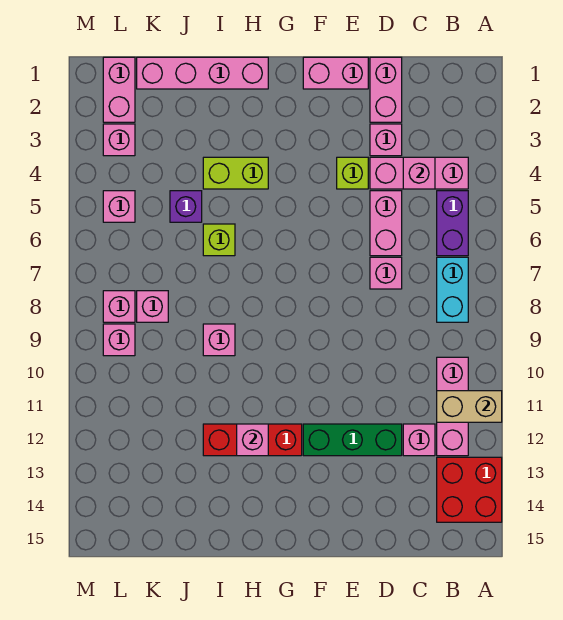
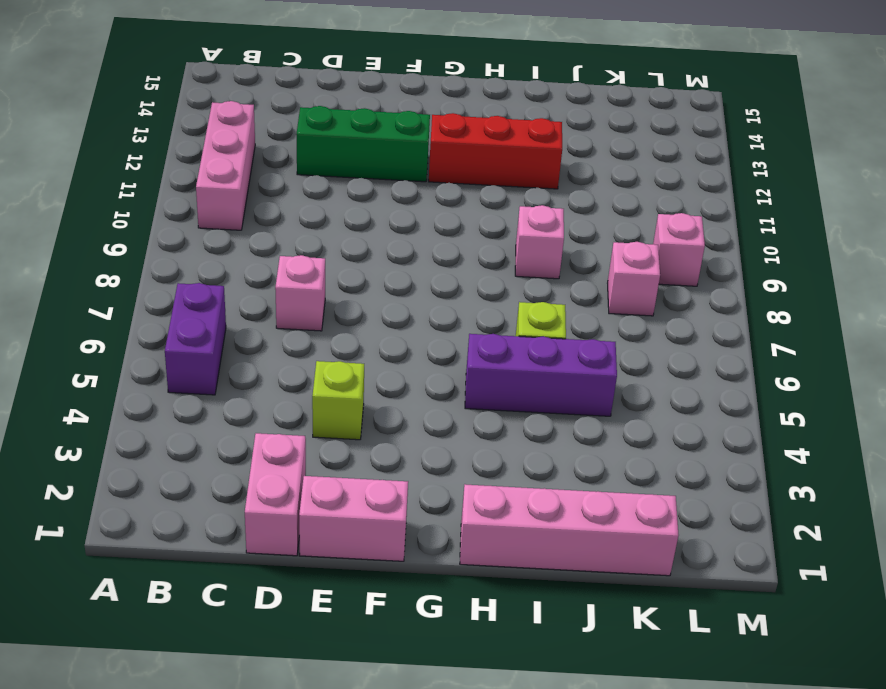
purple brick H5:J5 level 1 -> purple brick J5 level 1
none -> red brick A13:B14 level 1
none -> pink brick B4:D4 level 1
none -> cyan brick B7:B8 level 1

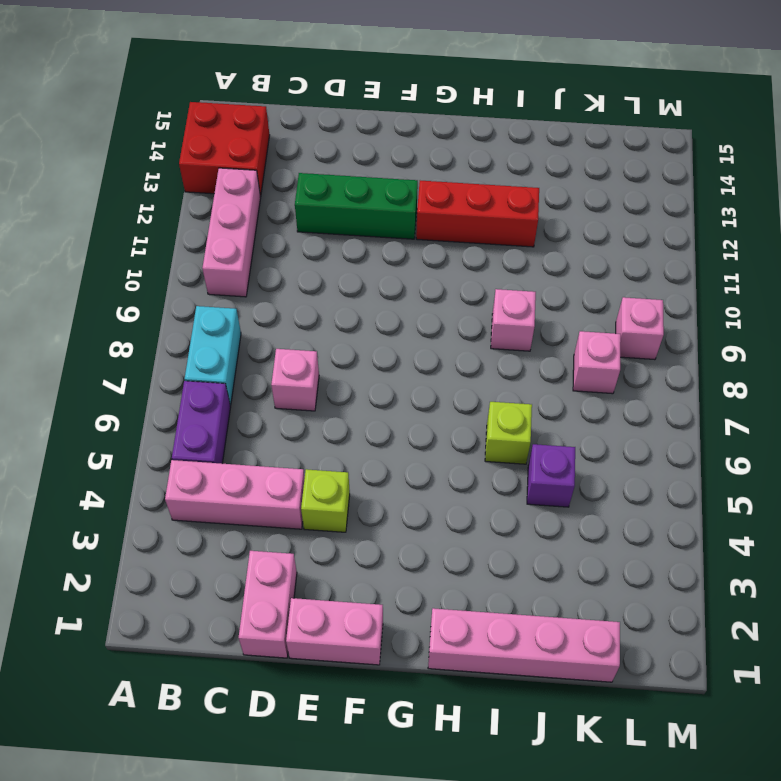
none -> pink brick C12 level 1
none -> pink brick D3 level 1
none -> pink brick D5:D6 level 1

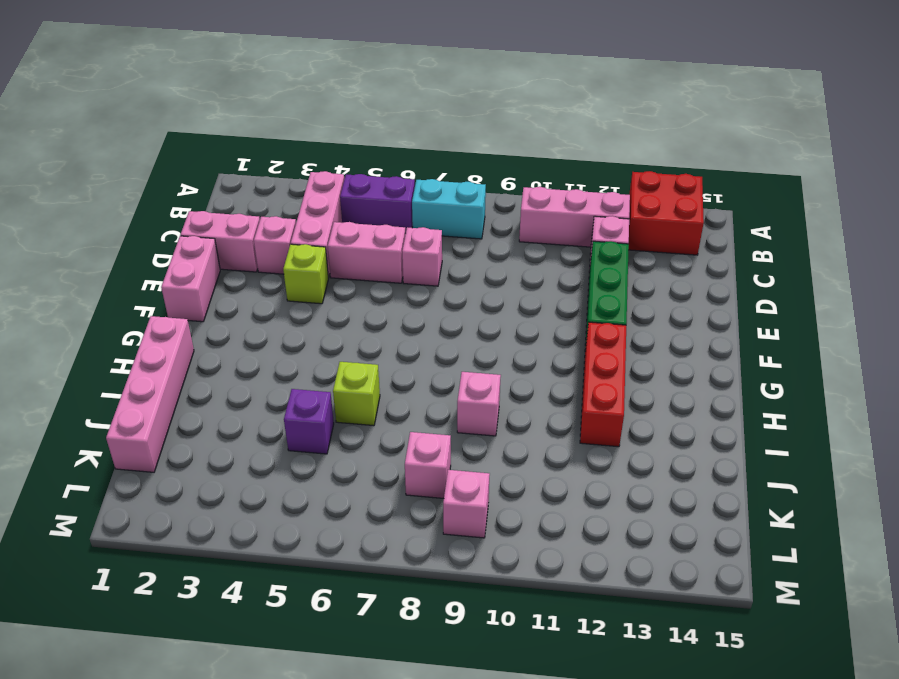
none -> lime brick H4:I4 level 1
none -> pink brick L1:L2 level 1
none -> pink brick L3 level 1

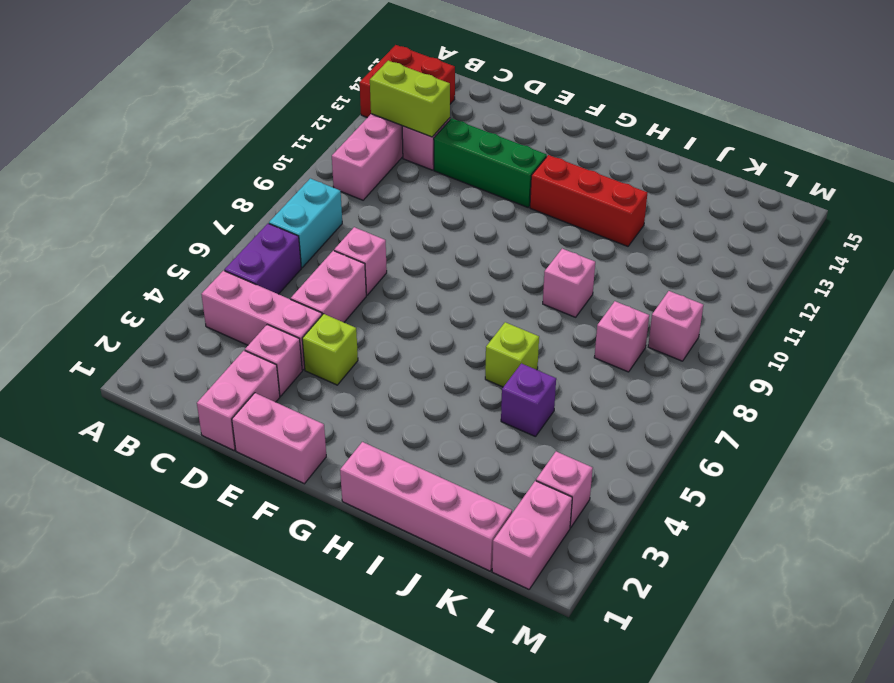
lime brick B12:C12 level 2 -> lime brick H4:I4 level 1
none -> pink brick L5 level 1
none -> pink brick L8 level 1
none -> tan brick A11:B11 level 2

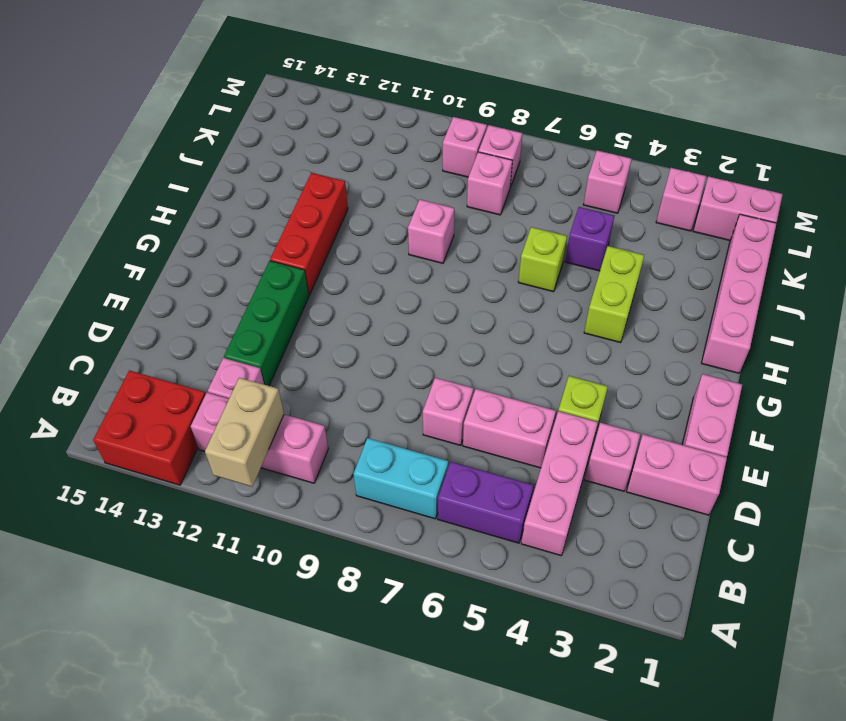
none -> pink brick C4 level 2
none -> pink brick H12 level 2

